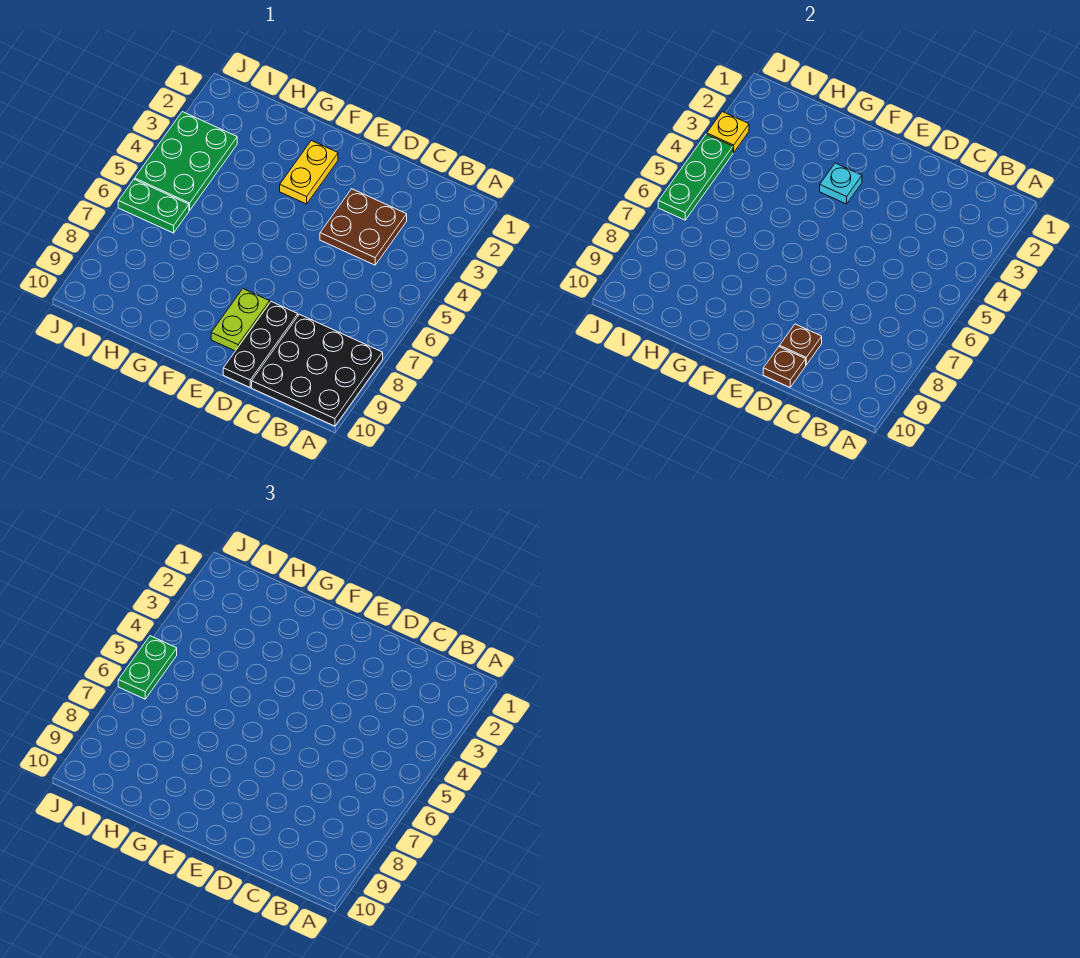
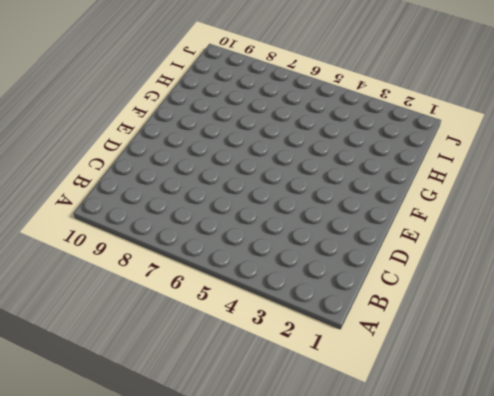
none -> black plate A8:C10 level 1
none -> brown plate C3:D4 level 1
none -> black plate D8:D10 level 1

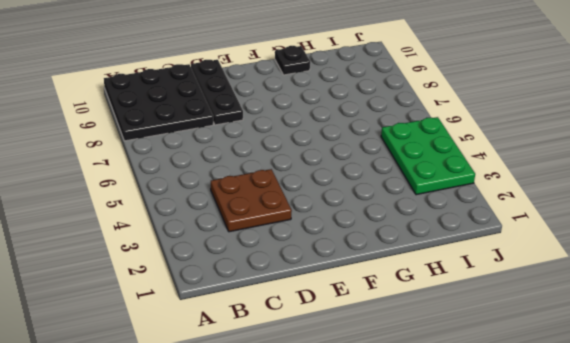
black plate G10 level 1 -> none
none -> lime plate E8:E9 level 1
none -> yellow plate F2:F3 level 1
none -> green plate I6:J6 level 1

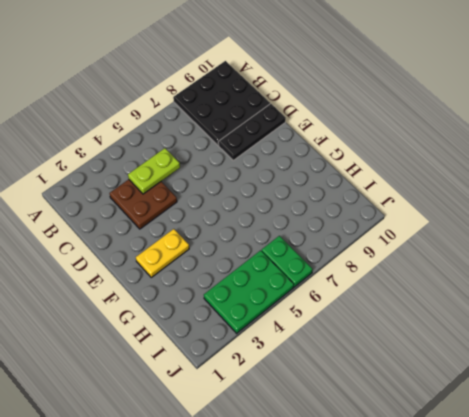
lime plate C4:C5 level 2 -> lime plate E8:E9 level 1
none -> brown plate D9 level 2
none -> brown plate D10 level 2
none -> cyan plate F3 level 2

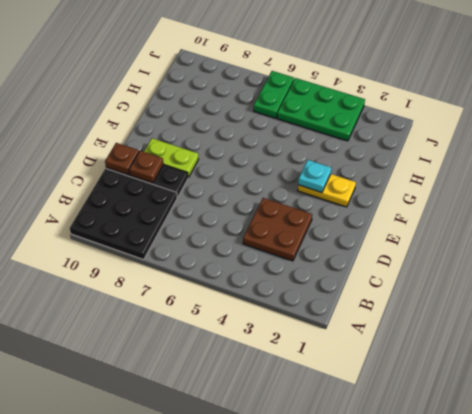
none -> yellow plate J3 level 2
none -> green plate J4:J6 level 2
none -> green plate J5:J6 level 3

